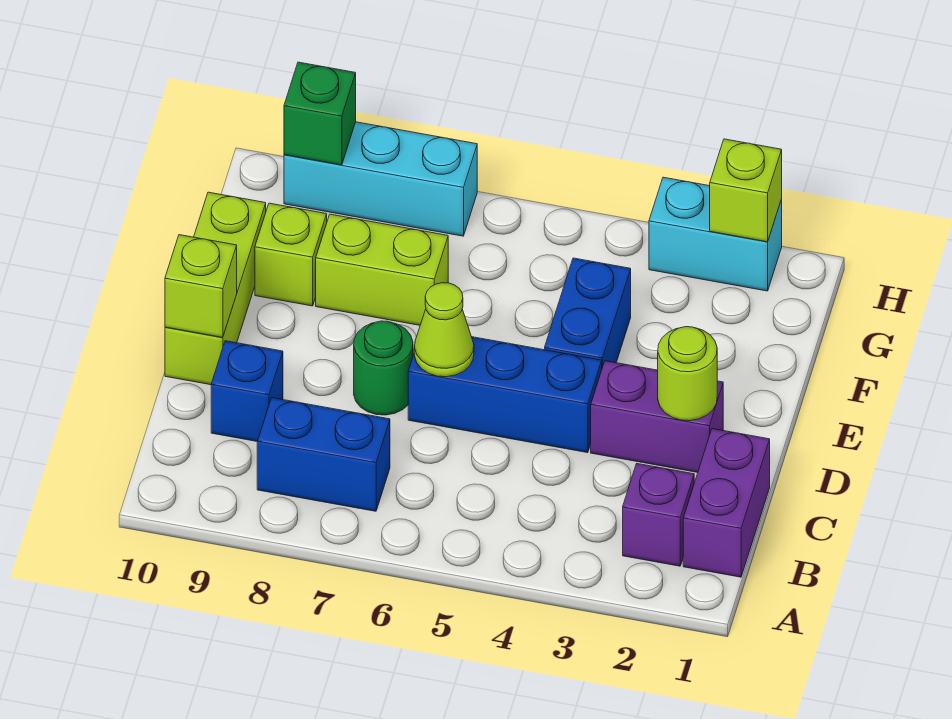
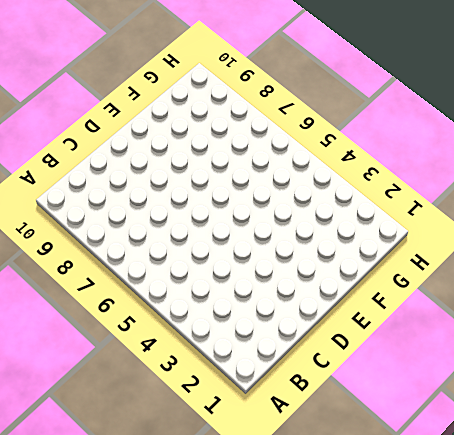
none -> purple brick B1:C1 level 1
none -> purple brick B2 level 1
none -> blue brick B7:B8 level 1

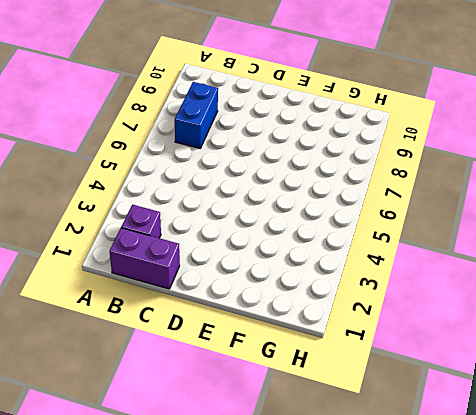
none -> blue brick C9 level 1
none -> purple brick D2:D3 level 1
none -> blue brick D4:D6 level 1

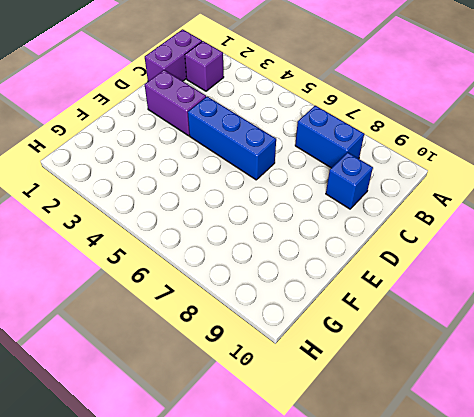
none -> green round brick D7 level 1
none -> lime brick D10:F10 level 1
none -> blue brick E4:F4 level 1

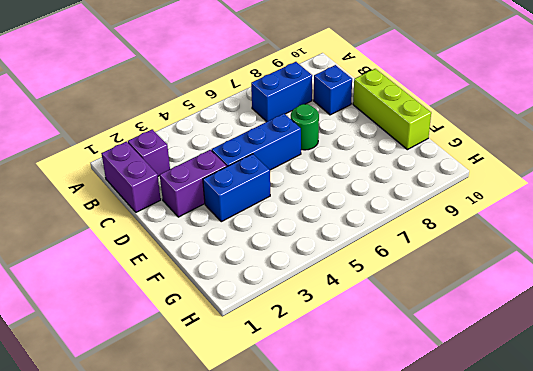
blue brick E3:E4 level 1 -> blue brick E4:F4 level 1
none -> lime brick F7:F8 level 1
none -> lime brick F9 level 1
none -> cyan brick H2:H3 level 1

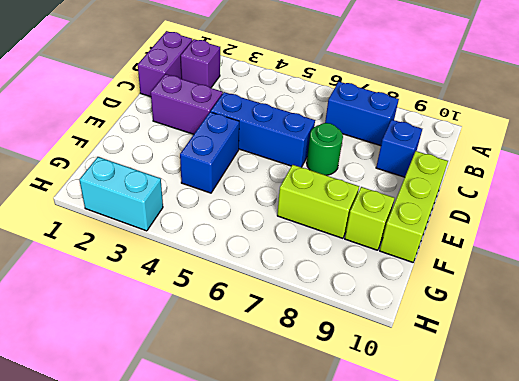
none -> cyan brick H7:H9 level 1
none -> lime round brick D2 level 2
none -> lime cone D6 level 2

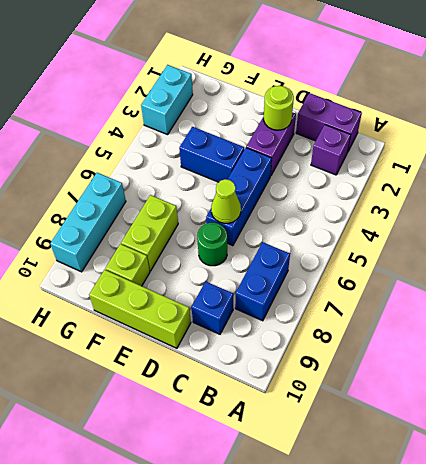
none -> lime brick D10 level 2
none -> lime brick H2 level 2
none -> green brick H9 level 2

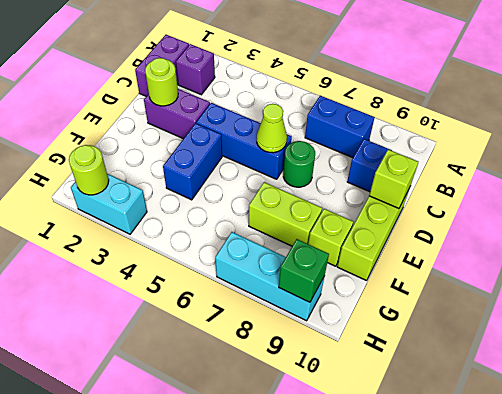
lime round brick H2 level 2 -> lime brick H2 level 2

